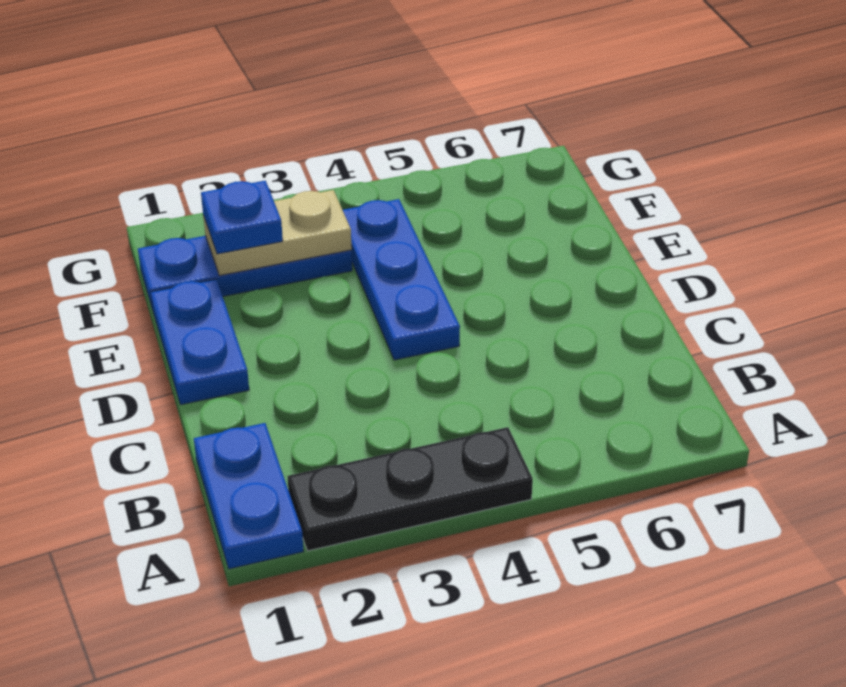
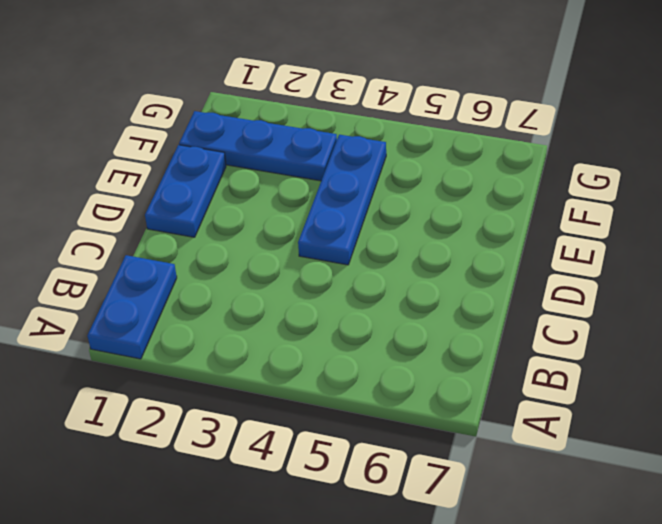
none -> black plate A2:A4 level 1
none -> tan plate F2:F3 level 2

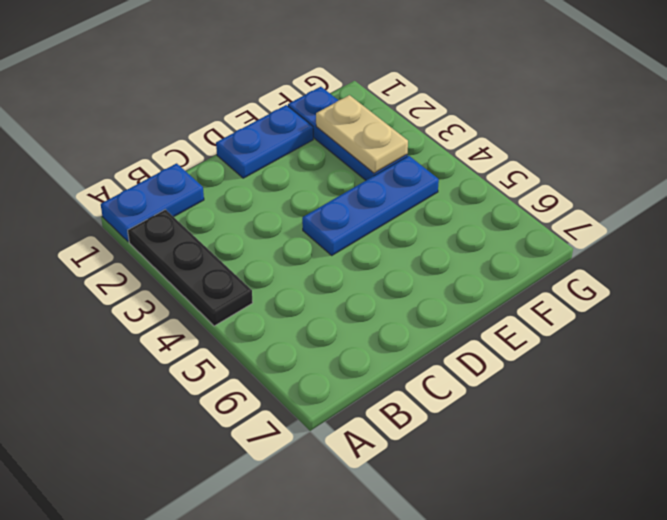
none -> blue plate F2 level 3

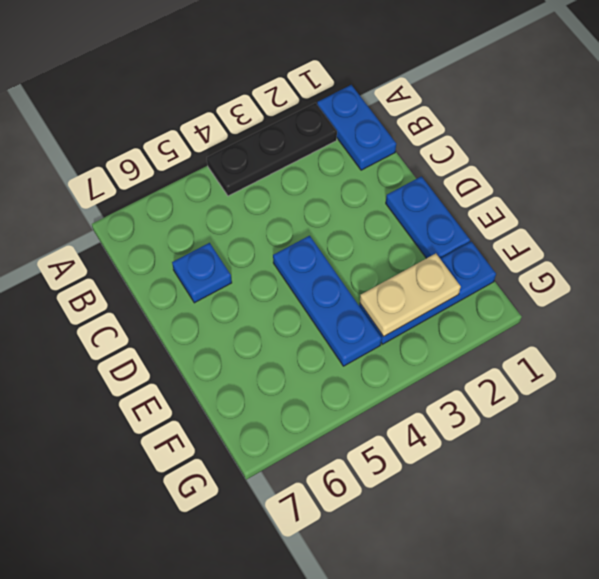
blue plate C6 level 1 -> blue plate F2 level 3

